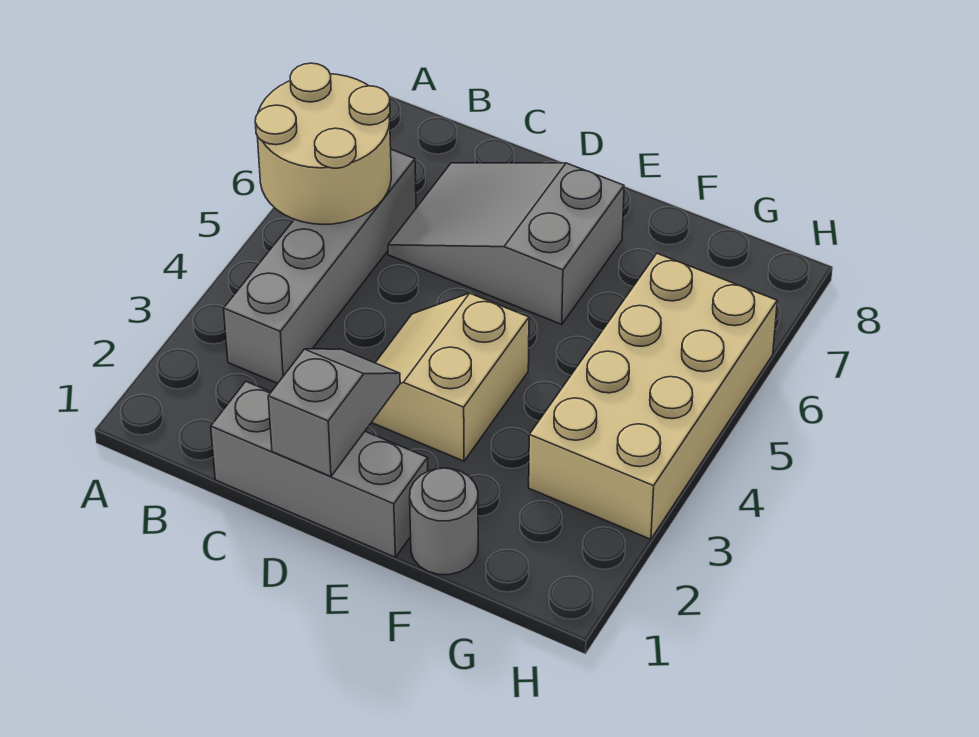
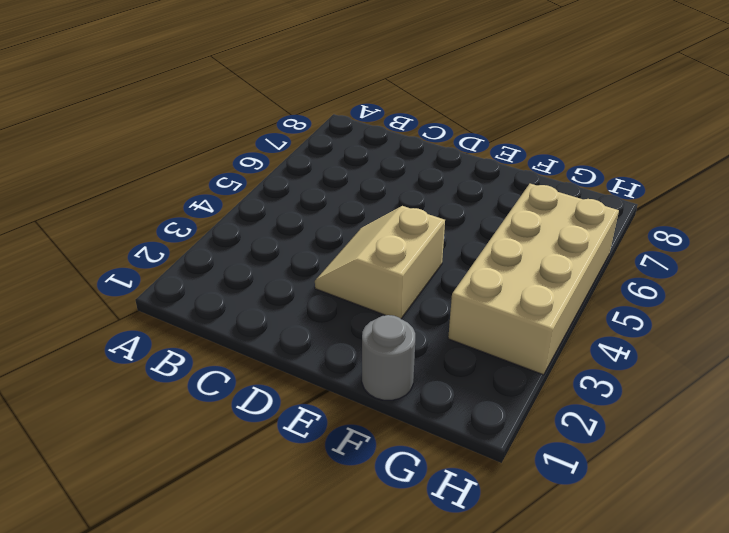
none -> grey brick B3:B6 level 1
none -> grey brick C1:E1 level 1

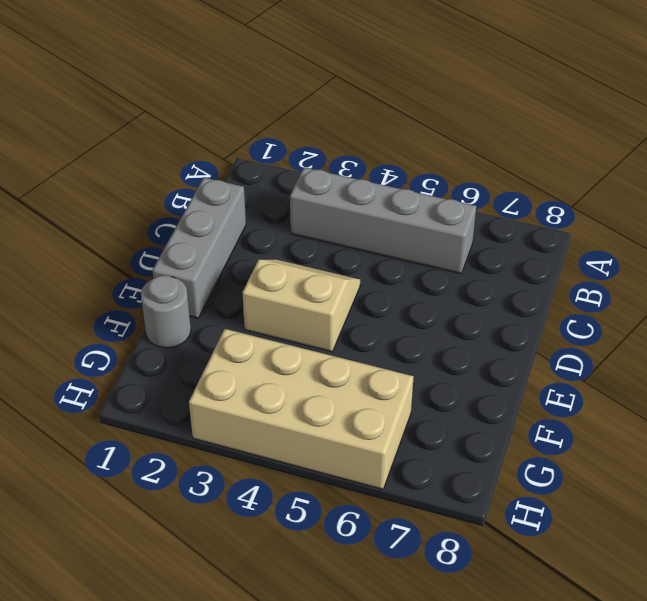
none -> grey slope C6:E7 level 1 top E
none -> tan round brick A5:B6 level 2

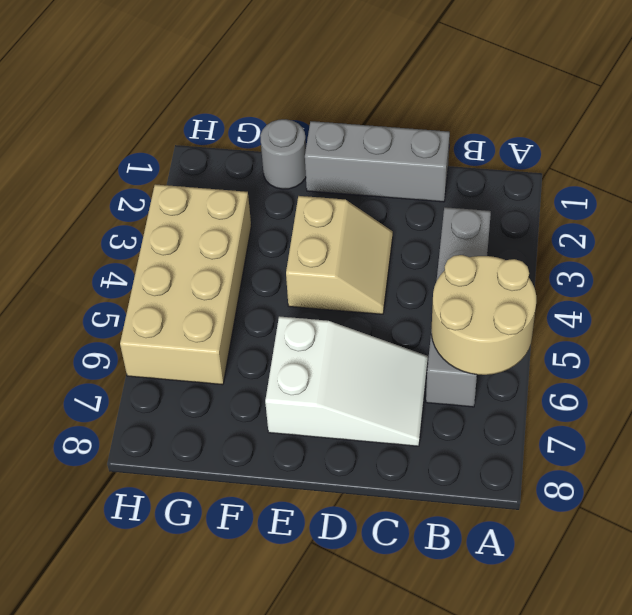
white slope C6:E7 level 1 top E -> grey slope C6:E7 level 1 top E
none -> grey slope D1:D2 level 2 top 1

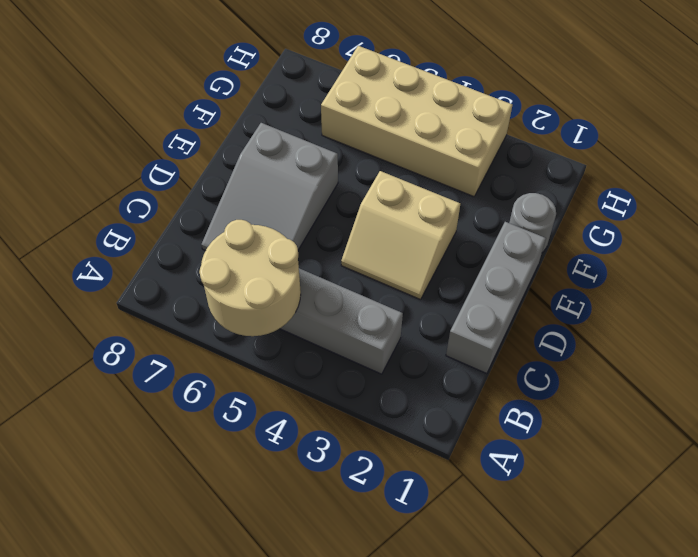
none -> grey slope D1:D2 level 2 top 1

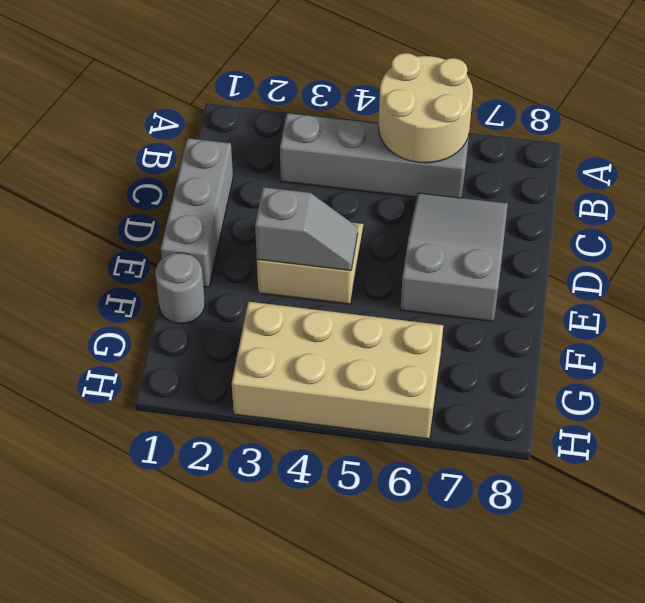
grey slope E3:E4 level 2 top 3 -> grey slope D1:D2 level 2 top 1

